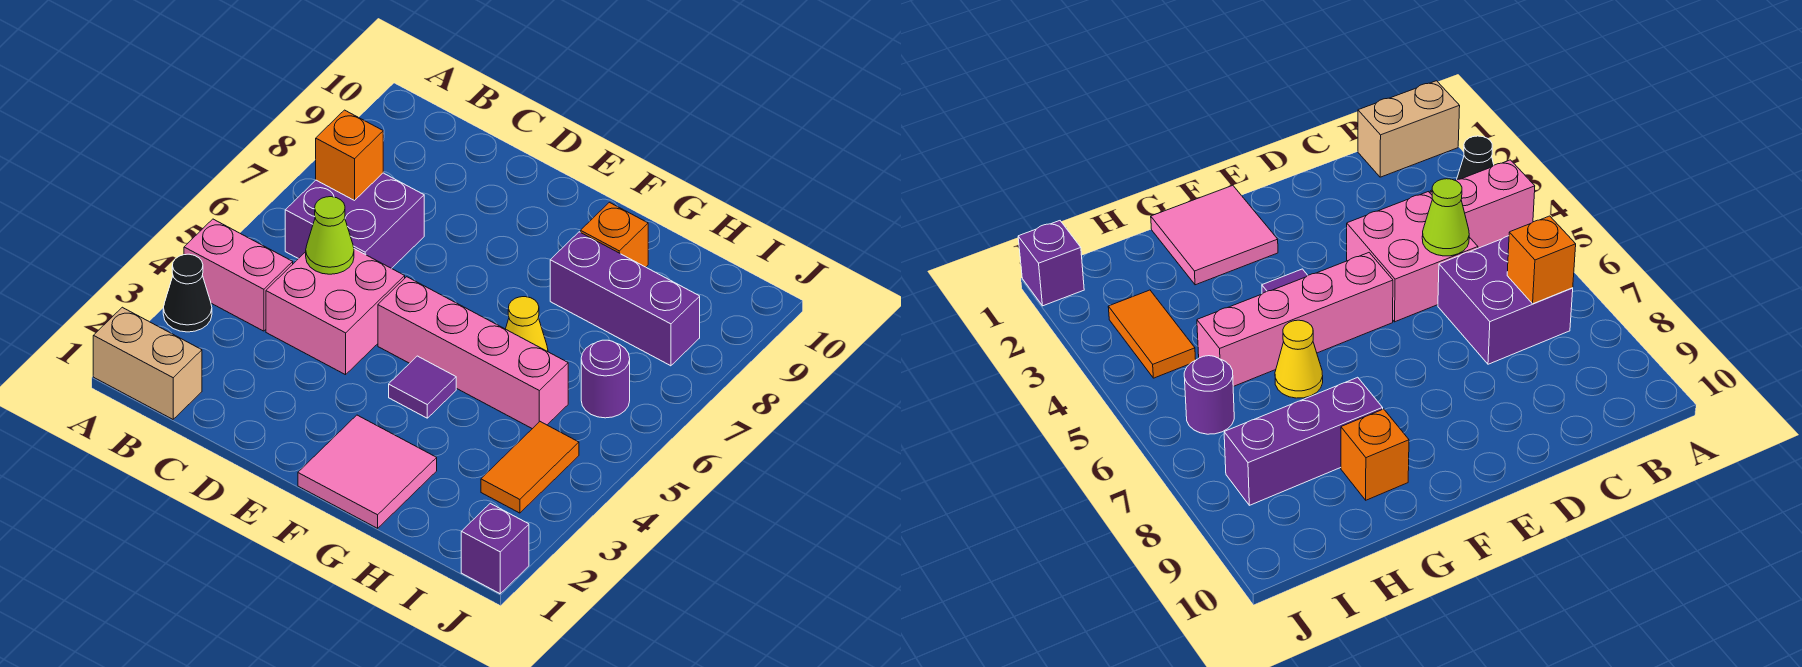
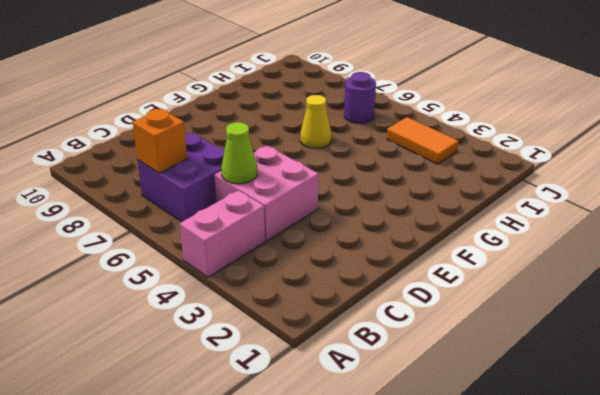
none -> tan brick A1:B1 level 1
none -> black cone A3 level 1
none -> pink brick E5:H5 level 1

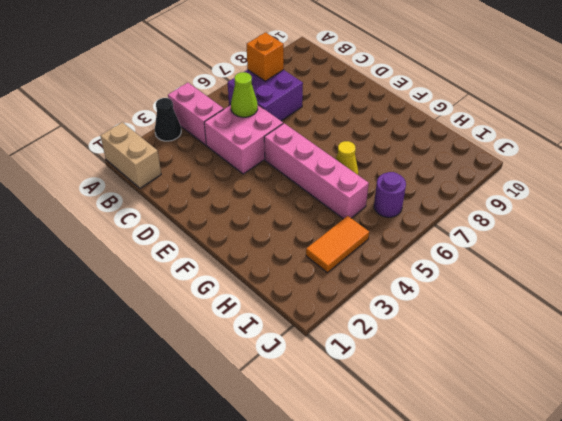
none -> pink tile F1:G2 level 1
none -> purple tile F4 level 1
none -> purple brick G8:I8 level 1

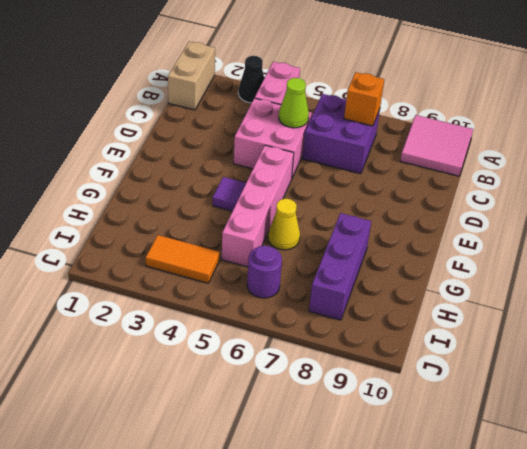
pink tile A9:B10 level 1 -> pink tile F1:G2 level 1
none -> orange brick G9 level 1
none -> purple brick J1 level 1

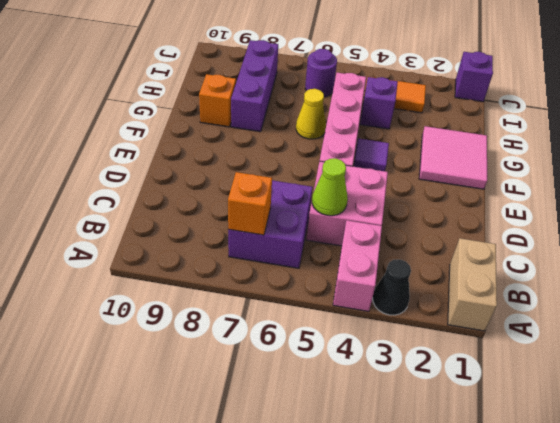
purple brick H4 level 1 -> none

